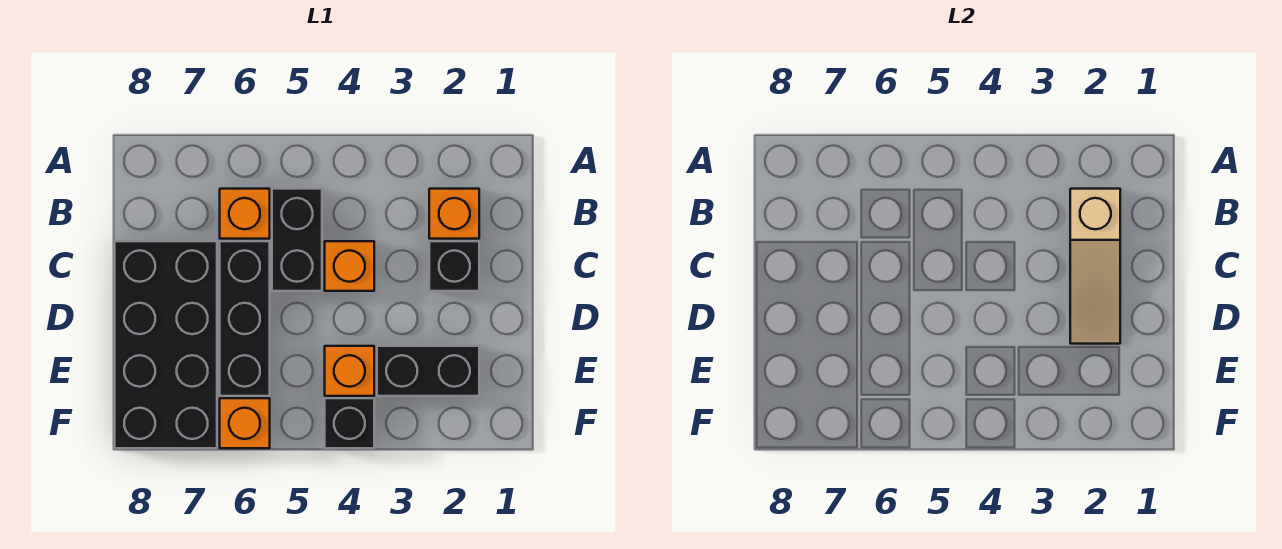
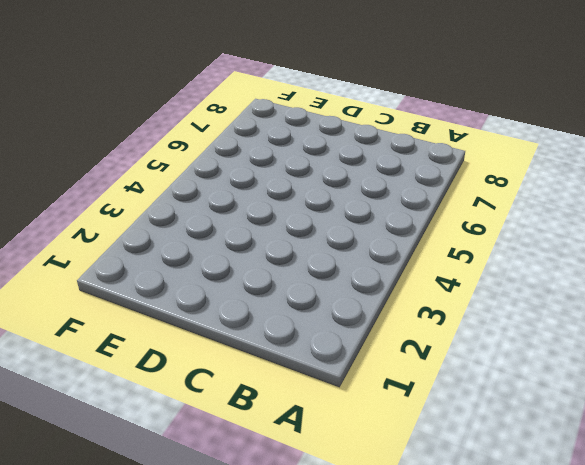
none -> orange brick B2 level 1
none -> black brick B5:C5 level 1
none -> orange brick B6 level 1

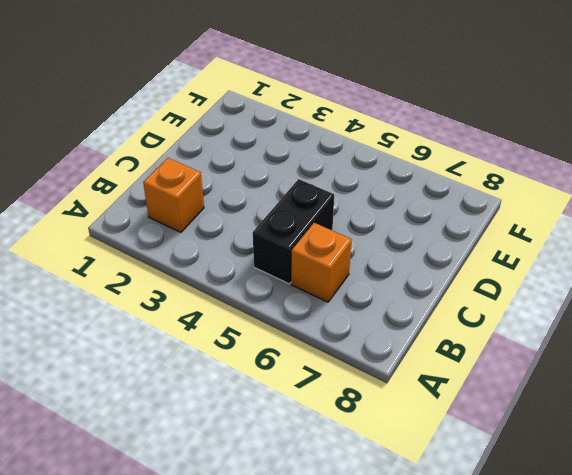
none -> black brick C2 level 1
none -> orange brick C4 level 1
none -> black brick C6:E6 level 1

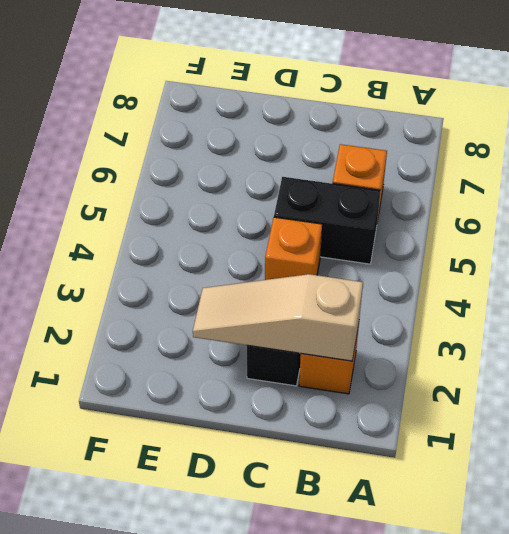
none -> black brick C6:E6 level 1
none -> black brick C7:F8 level 1
none -> black brick E2:E3 level 1

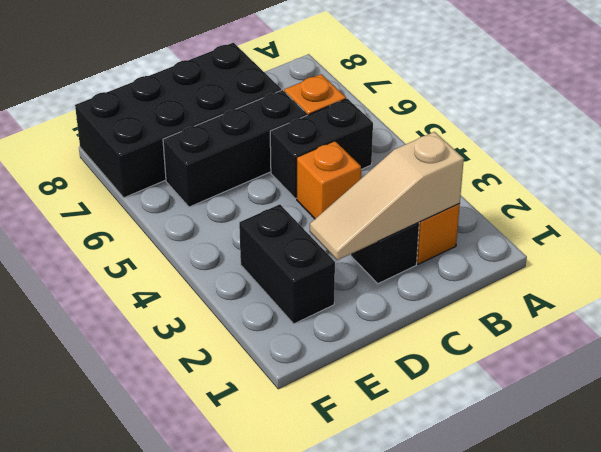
none -> orange brick E4 level 1
none -> black brick F4 level 1
none -> orange brick F6 level 1

